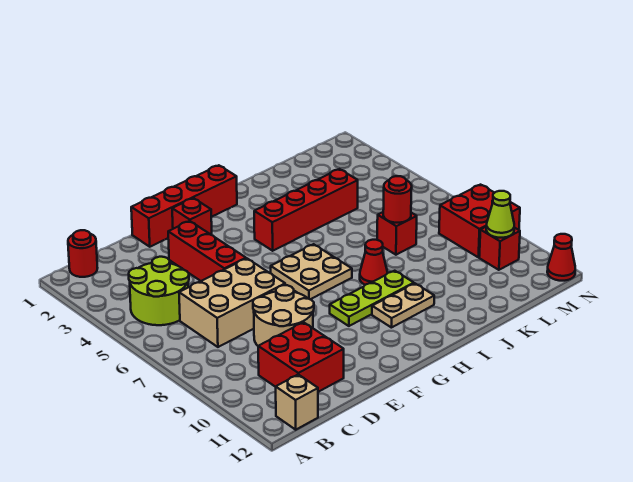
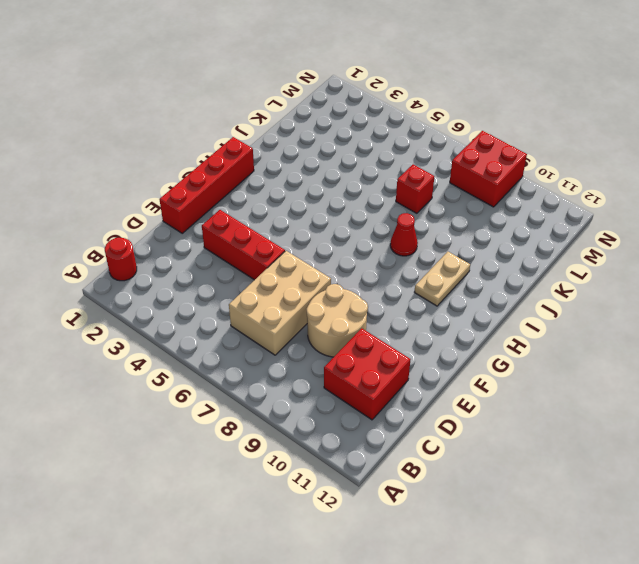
none -> lime round brick B4:C5 level 1
none -> tan brick B12 level 1
none -> red brick F2 level 1

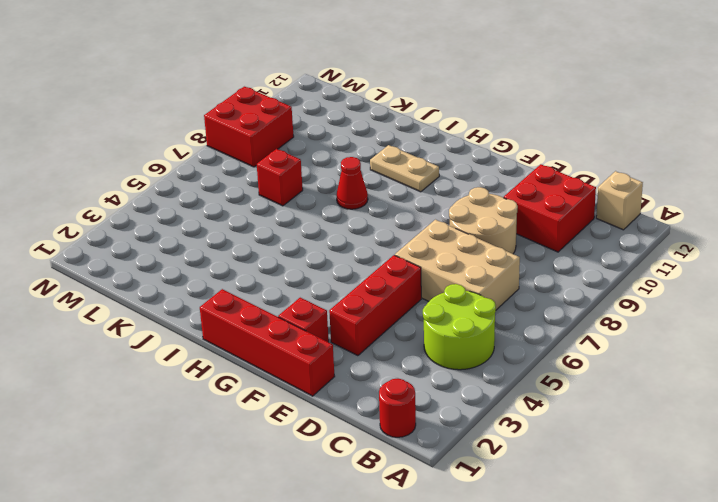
none -> tan plate G6:H7 level 1
none -> lime plate G9:I9 level 1
none -> red brick H4:K4 level 1

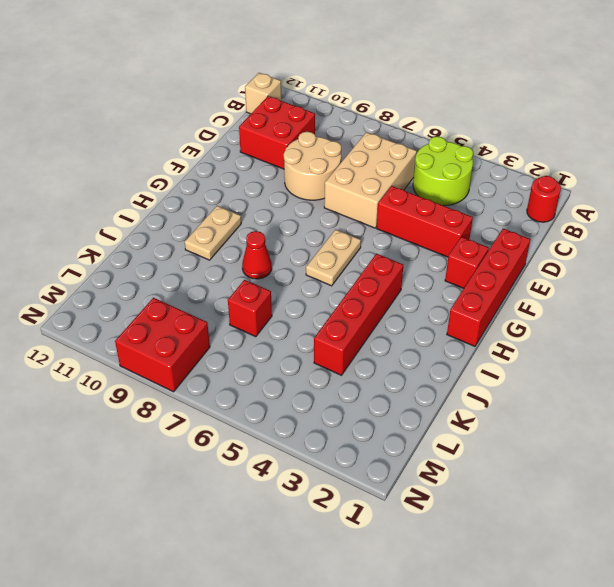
tan plate G6:H6 level 1 -> tan plate G6:H7 level 1
none -> lime plate G9:I9 level 1
none -> red brick M10 level 1
none -> red cone N12 level 1

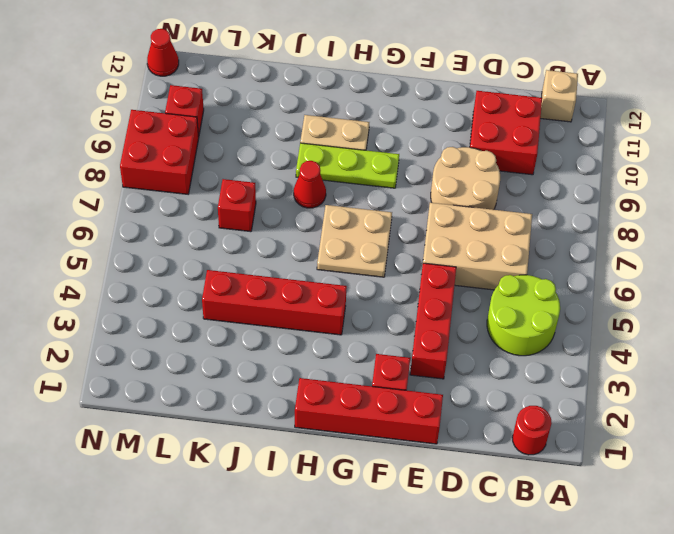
none -> red round brick K7 level 2
none -> lime cone M10 level 2

